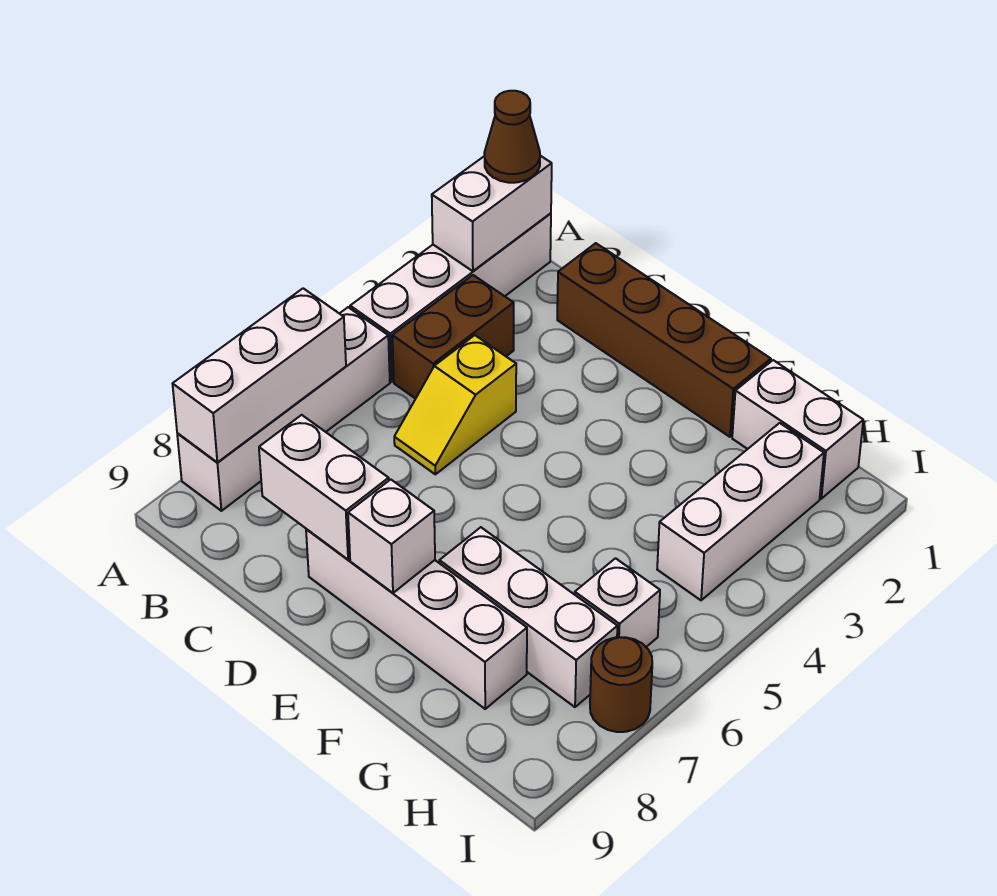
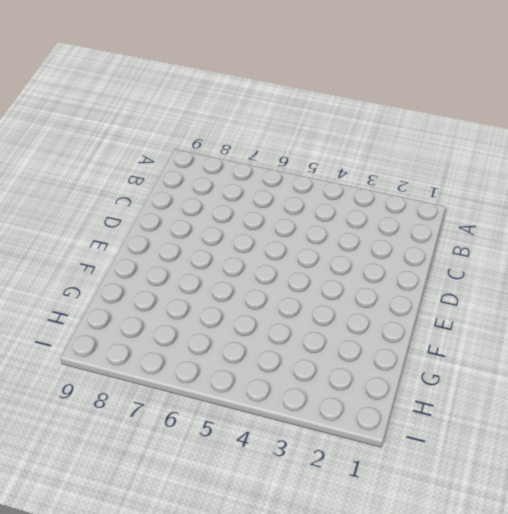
none -> white brick A1:A4 level 1
none -> white brick A5:A8 level 1
none -> brown brick B3:B4 level 1

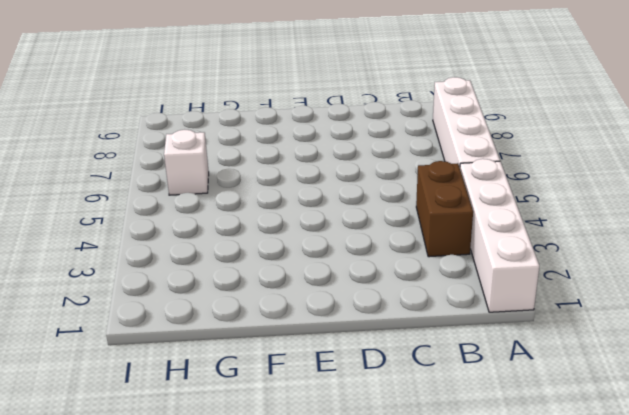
none -> brown brick C1:F1 level 1
none -> yellow slope C4:C5 level 1 top 4
none -> white brick D8:G8 level 1

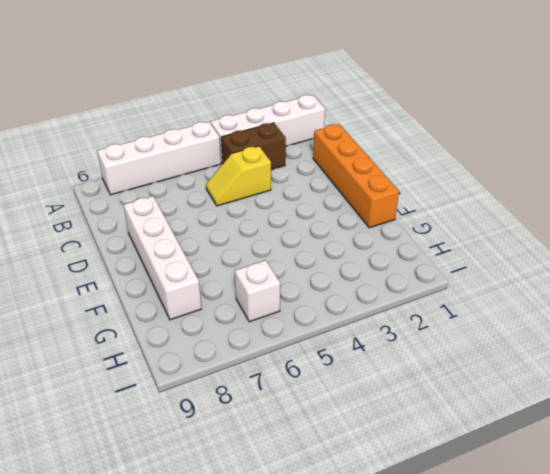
orange brick C1:F1 level 1 -> brown brick C1:F1 level 1
none -> white brick F7:H7 level 1
none -> white brick G1:H1 level 1
none -> white brick H2:H4 level 1

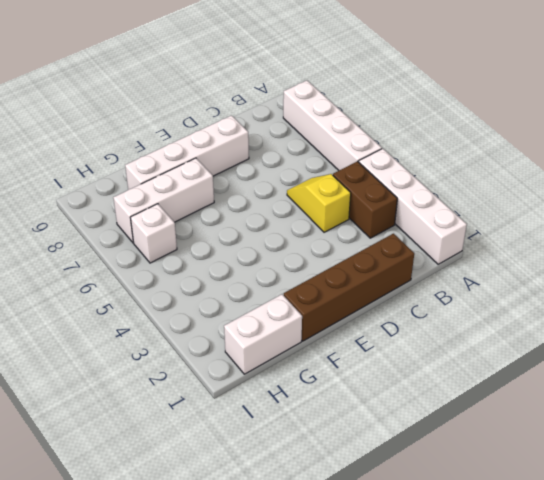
none -> white brick H2:H4 level 1
none -> brown round brick I7 level 1
none -> white brick A1:A2 level 2

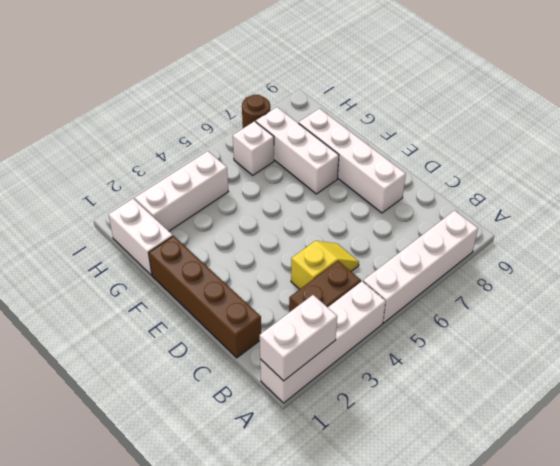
none -> white brick A6:A8 level 2
none -> white brick C8:D8 level 2
none -> white brick E8 level 2

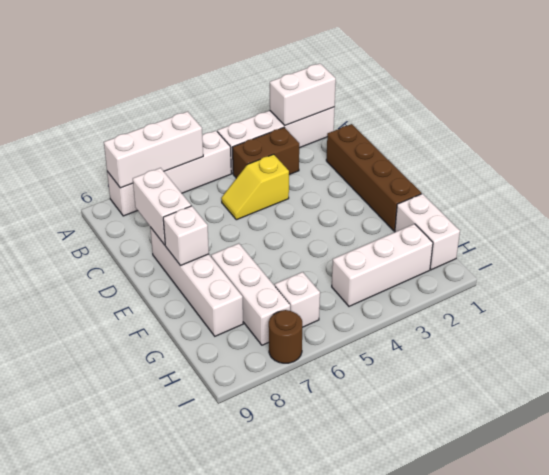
none -> brown cone A1 level 3

